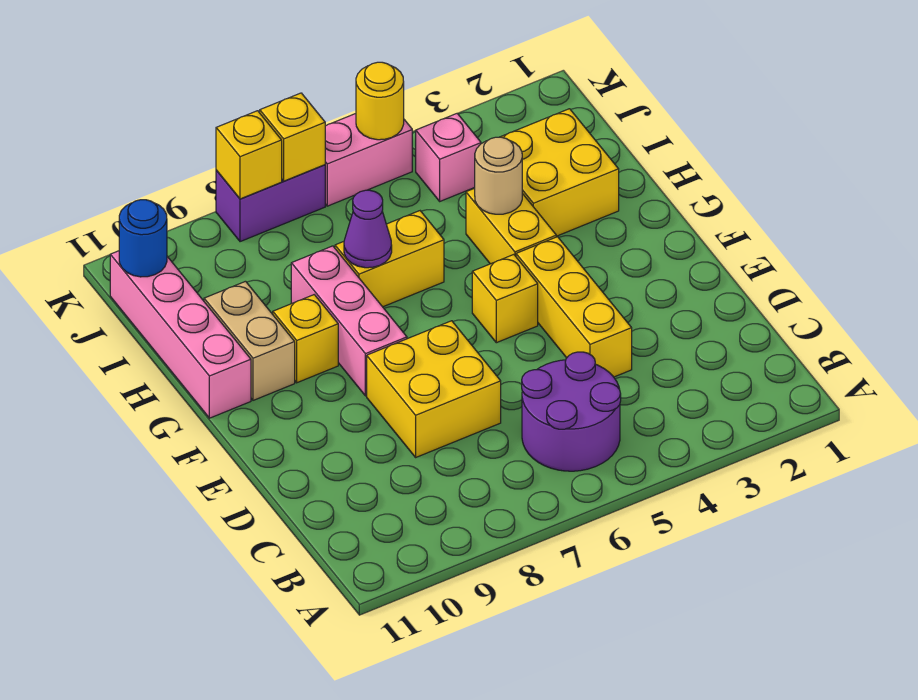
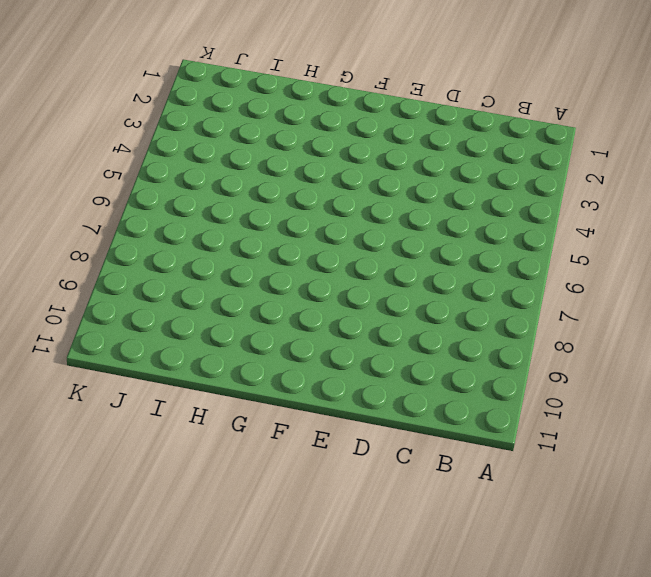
none -> purple round brick B5:C6 level 1
none -> yellow brick D4:F4 level 1
none -> yellow brick D7:E8 level 1

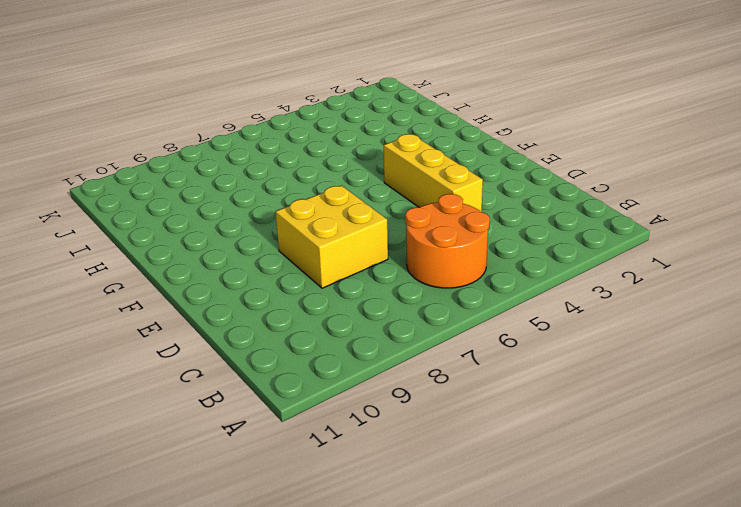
orange round brick B5:C6 level 1 -> purple round brick B5:C6 level 1
none -> yellow brick F5 level 1
none -> pink brick F8:H8 level 1
none -> yellow brick G4:H4 level 1

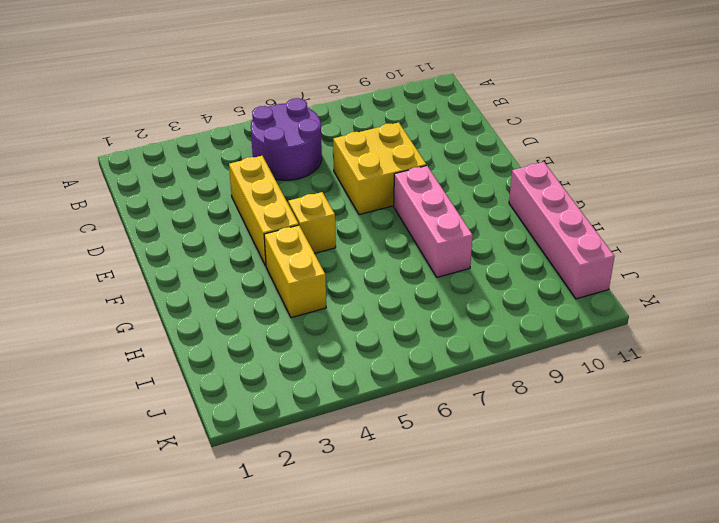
none -> yellow brick G9 level 1
none -> tan brick G10:H10 level 1
none -> yellow brick H2:I3 level 1

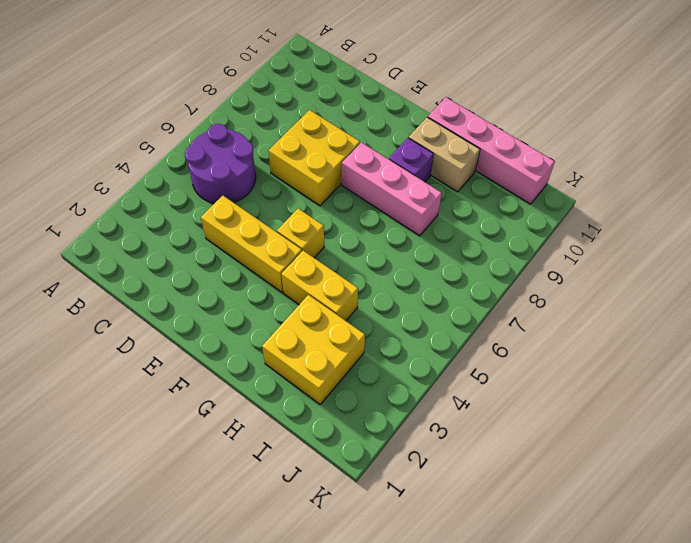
purple brick G9 level 1 -> yellow brick G9 level 1
none -> yellow brick H6:H7 level 1
none -> pink brick J4 level 1
none -> pink brick K5:K6 level 1

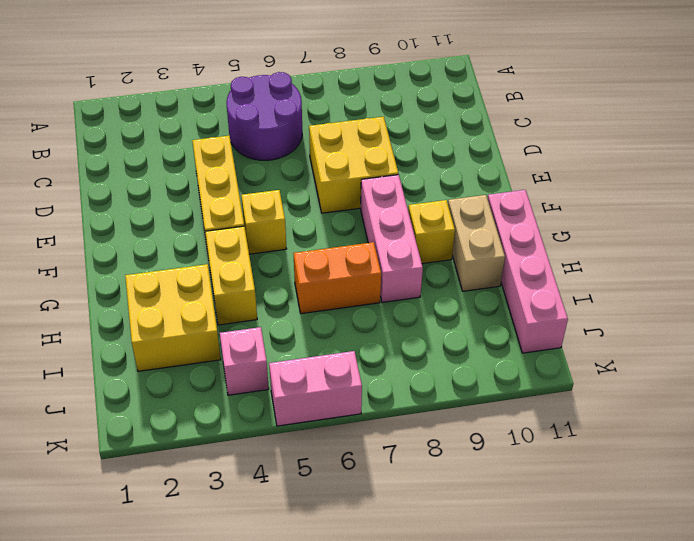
orange brick H6:H7 level 1 -> yellow brick H6:H7 level 1
none -> purple brick K7:K8 level 1
none -> tan round brick H4 level 2
none -> purple cone H7 level 2

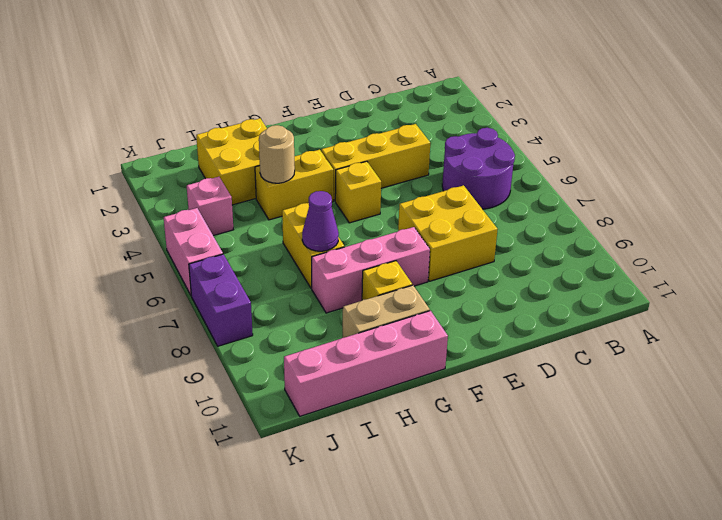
none -> blue round brick J11 level 2
none -> yellow round brick K5 level 2
none -> yellow brick K7 level 2

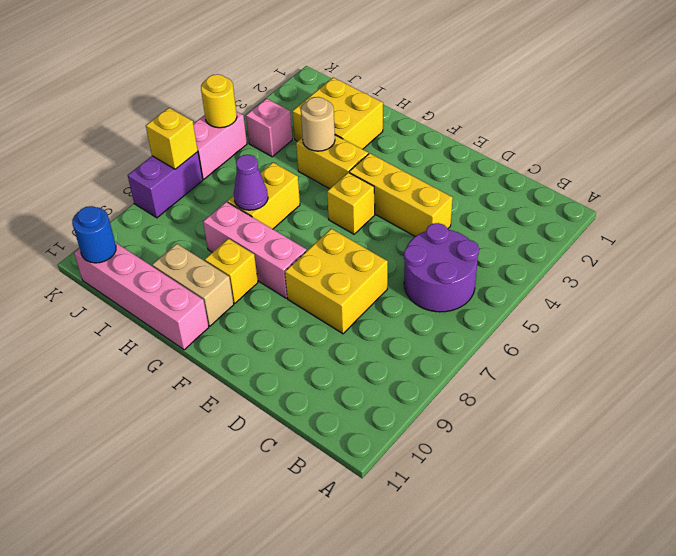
none -> yellow brick K8 level 2

